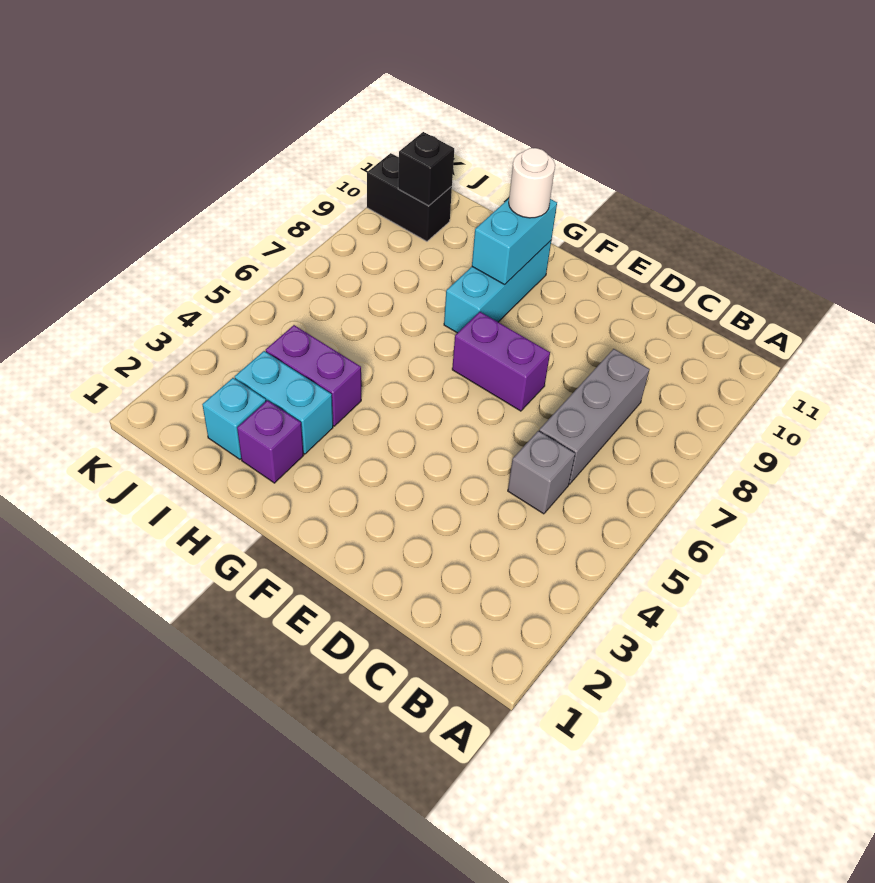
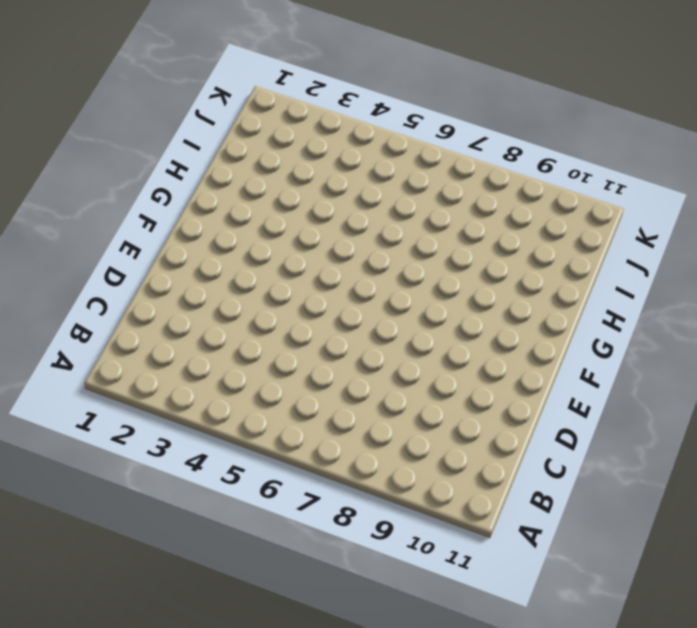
none -> grey brick C5 level 1
none -> grey brick C6:C8 level 1
none -> purple brick E7:F7 level 1

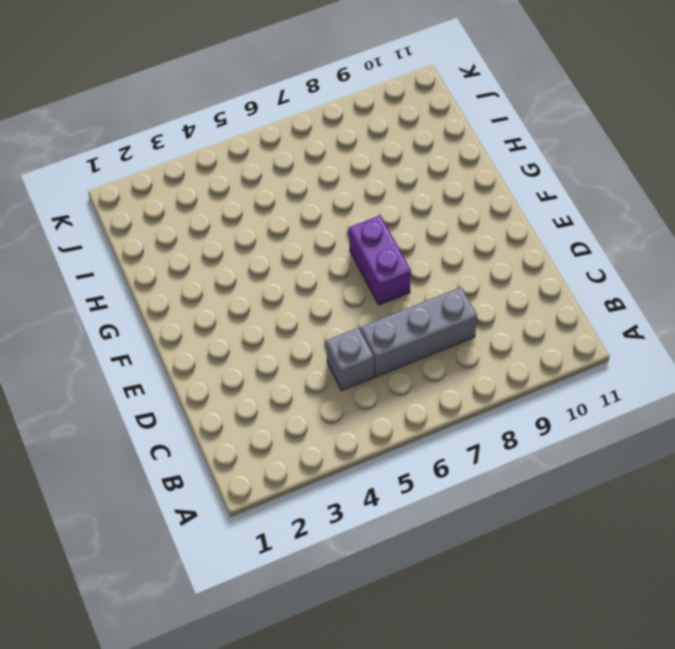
none -> cyan brick G8:G10 level 1
none -> purple brick H2 level 1
none -> cyan brick H3:I3 level 1

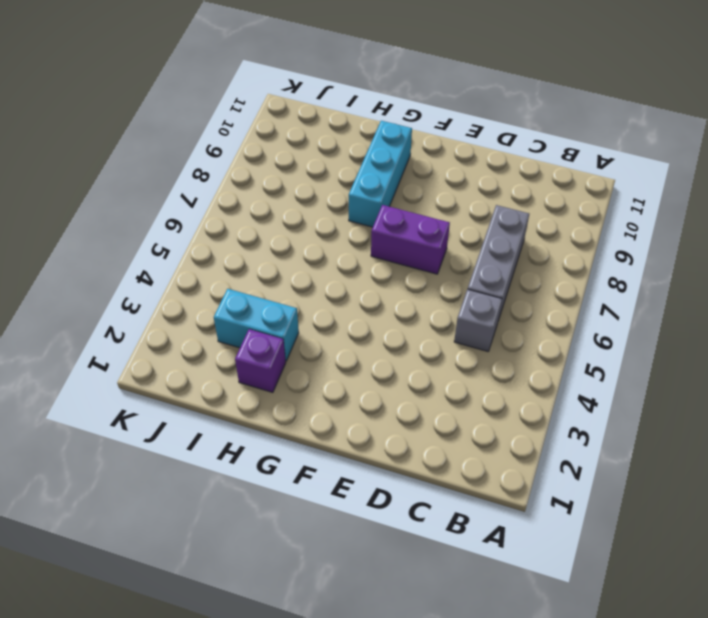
none -> purple brick H4:I4 level 1
none -> cyan brick I2 level 1
none -> black brick J10:K10 level 1

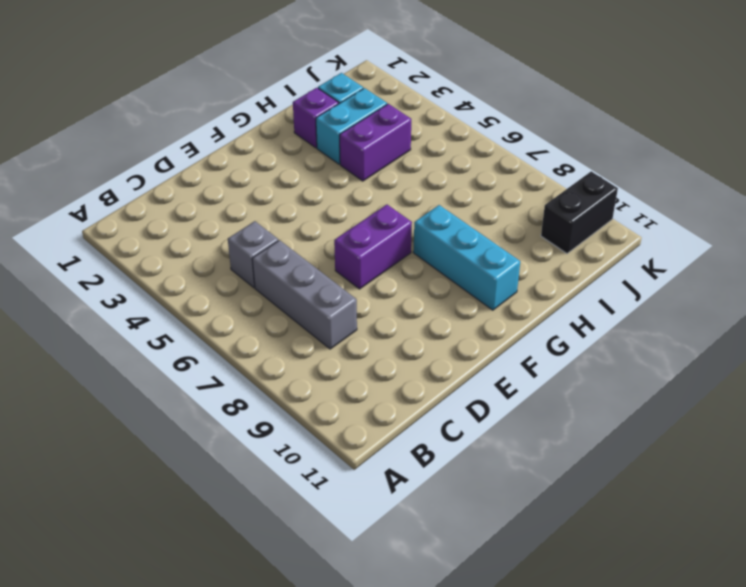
none -> cyan brick G9:G10 level 2
none -> black brick J10 level 2
none -> white round brick G10 level 3

